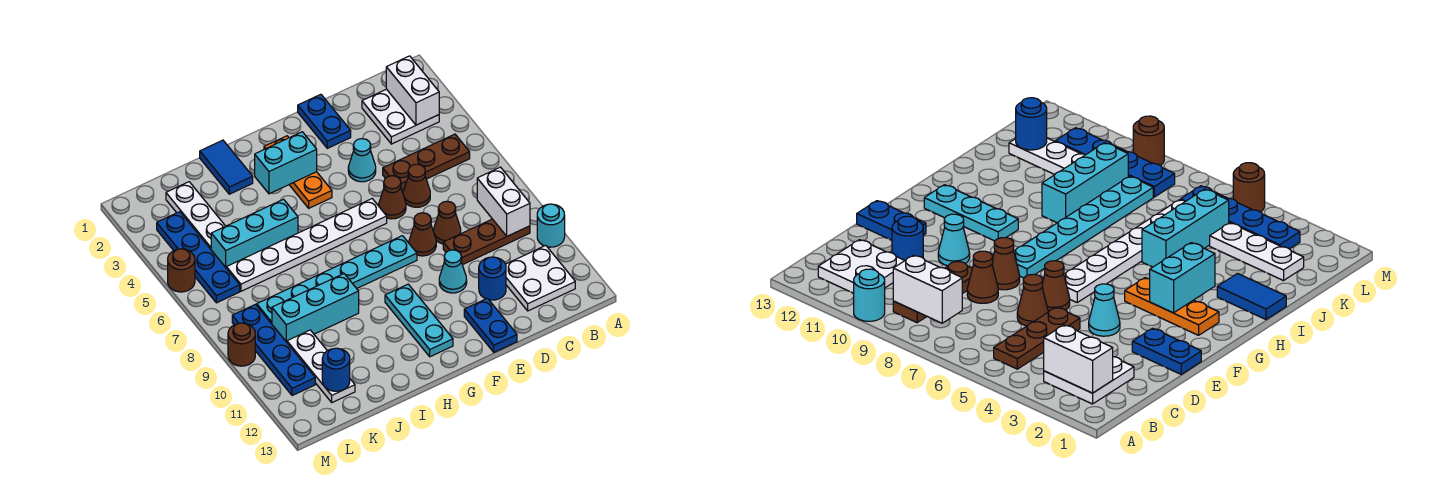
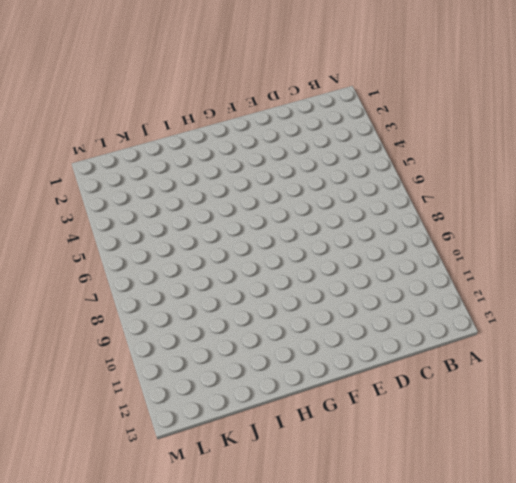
none -> cyan round brick A10 level 1
none -> white plate B2:C3 level 1
none -> brown plate B5:D5 level 1
none -> brown plate B9:D9 level 1

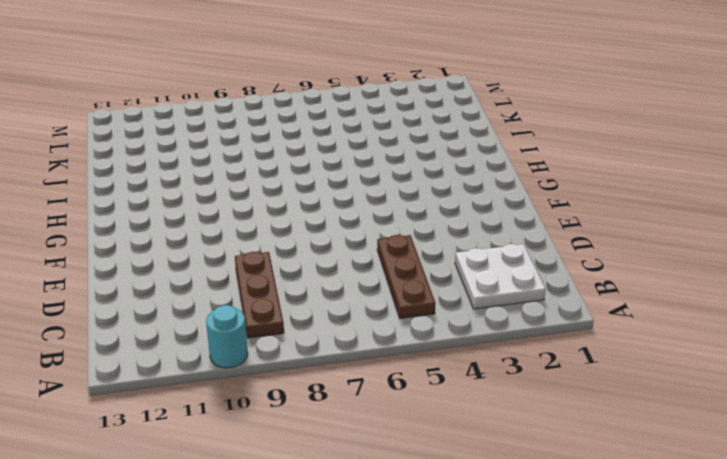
none -> white plate B11:C12 level 1
none -> brown cone D6 level 1
none -> brown cone D8 level 1
none -> blue round brick D11 level 1

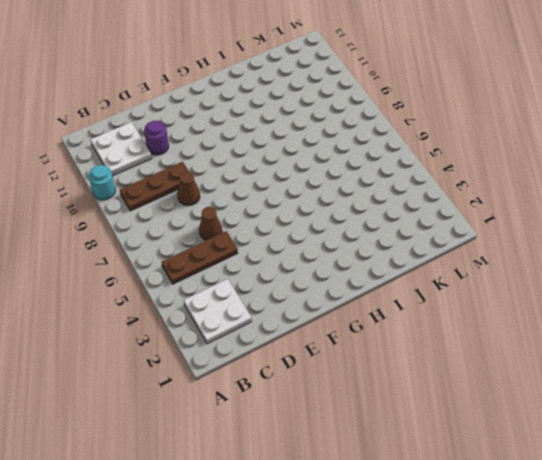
purple round brick D11 level 1 -> blue round brick D11 level 1
none -> blue plate E1:E2 level 1
none -> cyan cone E4 level 1
none -> brown cone E6 level 1
none -> brown cone E8 level 1

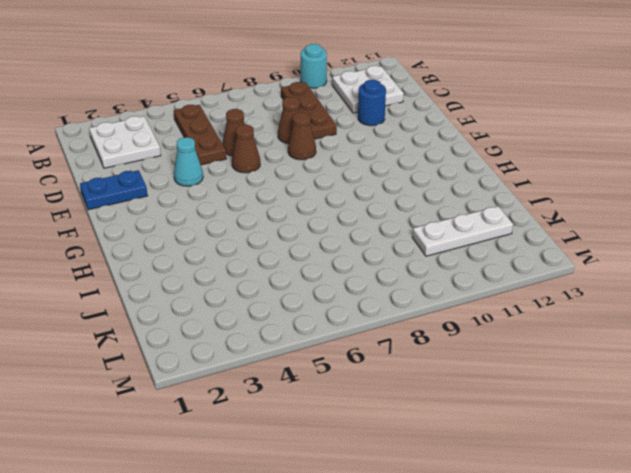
none -> cyan cone E10 level 1
none -> blue plate E12:E13 level 1
none -> white plate F6:K6 level 1
none -> cyan plate F8:K8 level 1

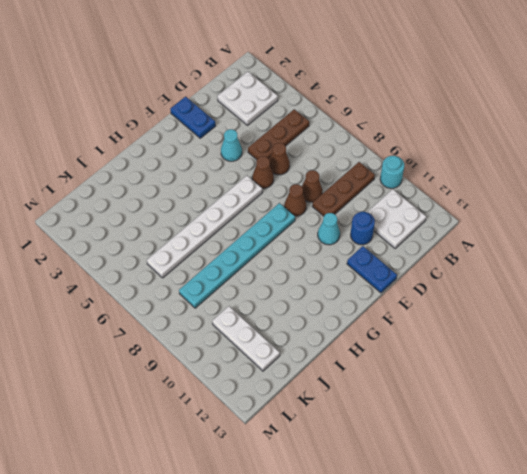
none -> orange plate G2:G4 level 1
none -> cyan plate G10:G12 level 1
none -> blue tile I1:I2 level 1
none -> cyan brick I5:K5 level 1

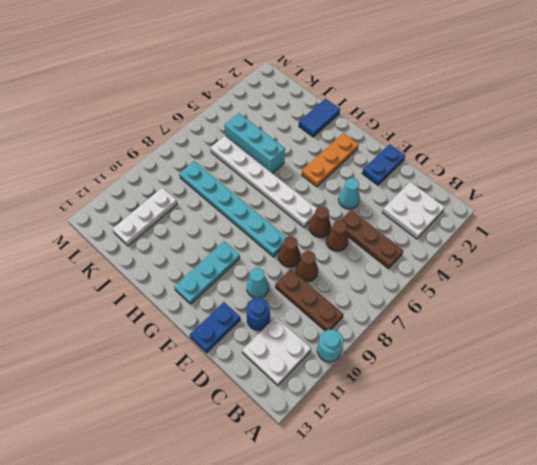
none -> cyan brick I9:K9 level 1
none -> white plate K2:K4 level 1
none -> blue plate L3:L6 level 1
none -> blue plate L8:L11 level 1

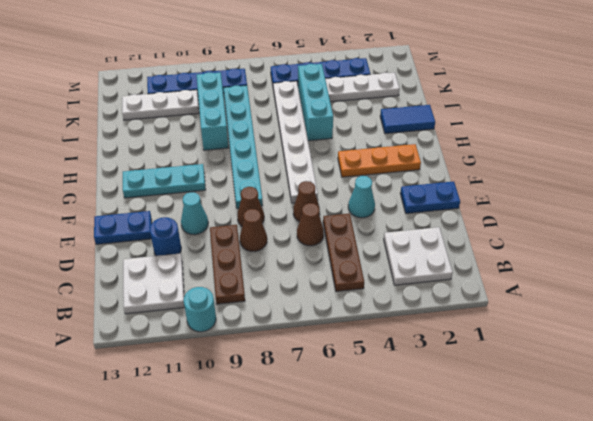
none -> brown round brick M5 level 1
none -> brown round brick M9 level 1
none -> white brick B2:B3 level 2
none -> white brick B8:B9 level 2

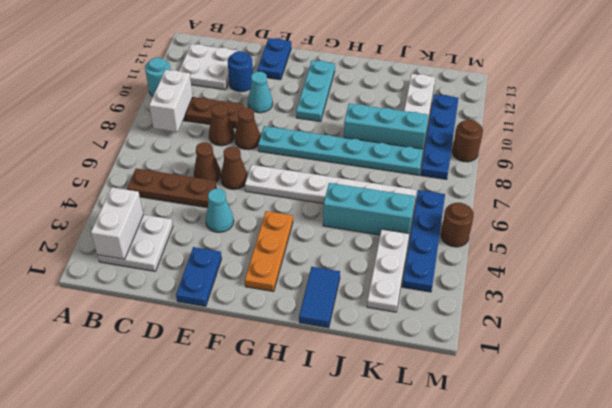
none -> cyan brick G3:H3 level 2
none -> blue round brick K12 level 2

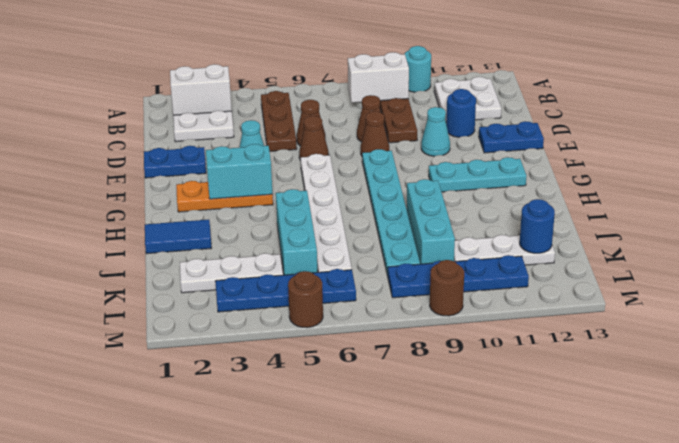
cyan brick G3:G4 level 2 -> cyan brick G3:H3 level 2

